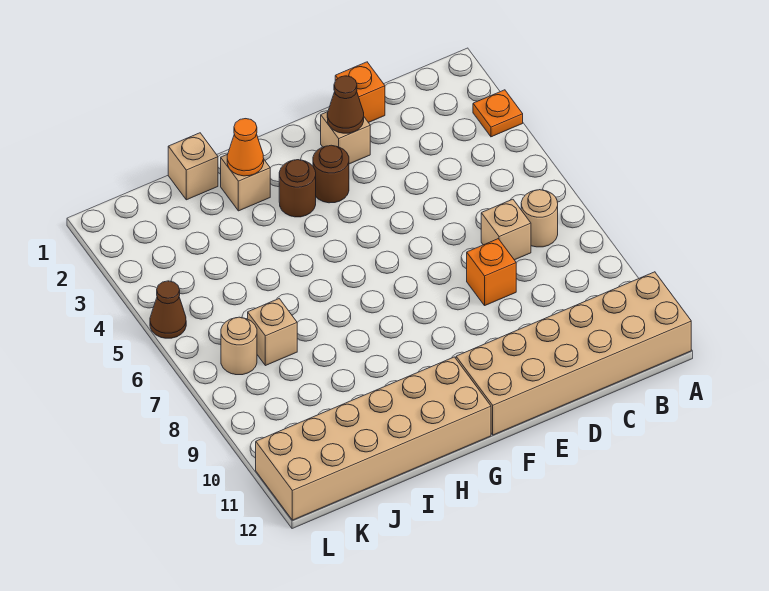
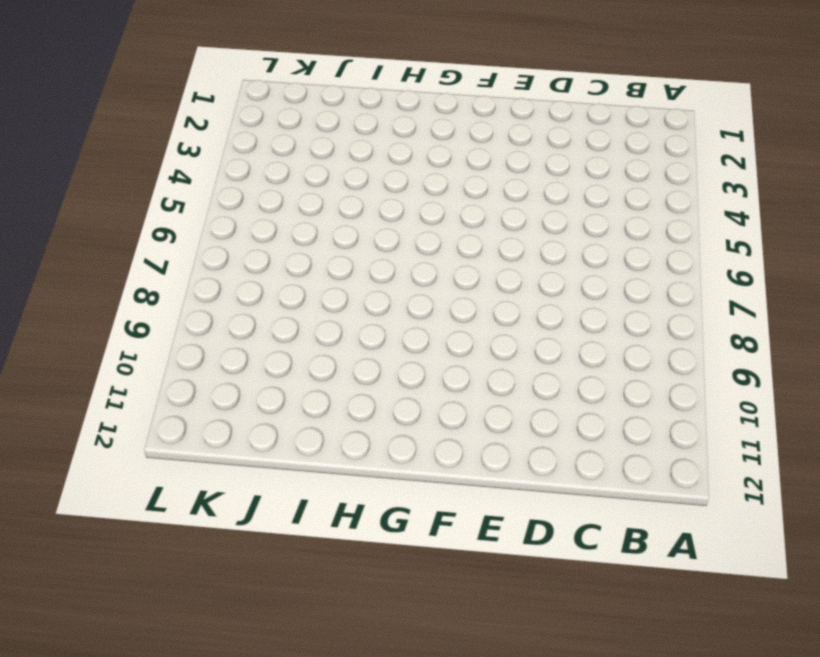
none -> orange plate A3 level 1
none -> tan brick A11:F12 level 1
none -> tan round brick B7 level 1

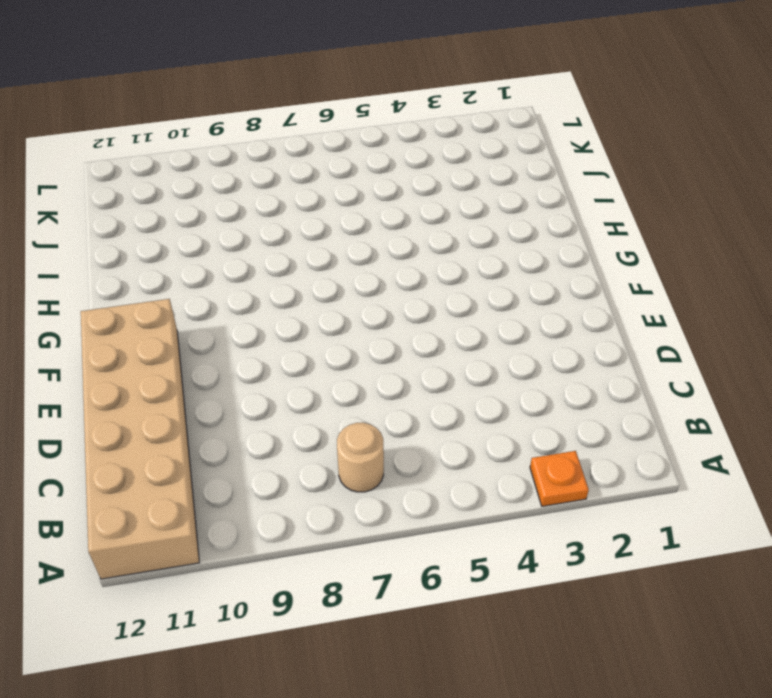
none -> tan brick C7 level 1
none -> orange brick D1 level 1
none -> orange brick D8 level 1

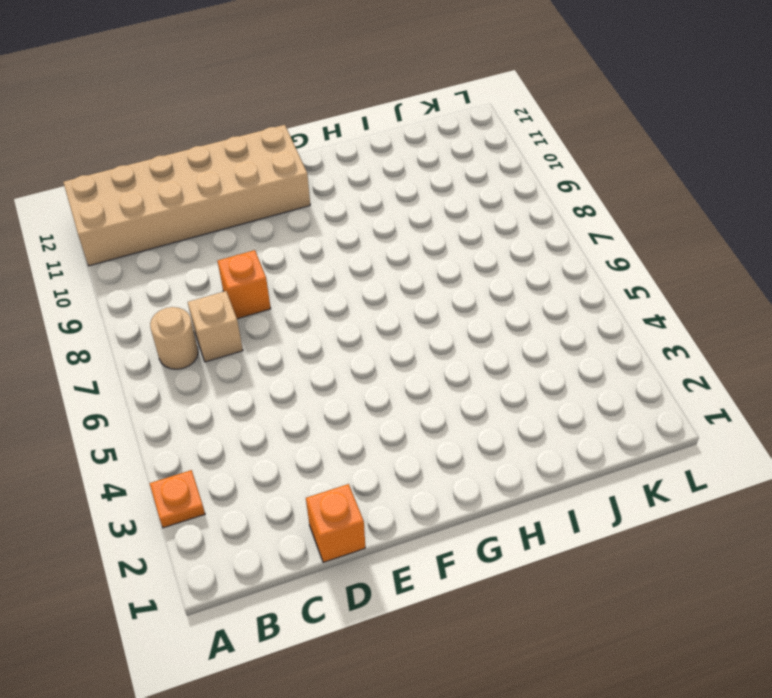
none -> tan brick E2 level 1
none -> brown round brick F3 level 1
none -> brown round brick G3 level 1

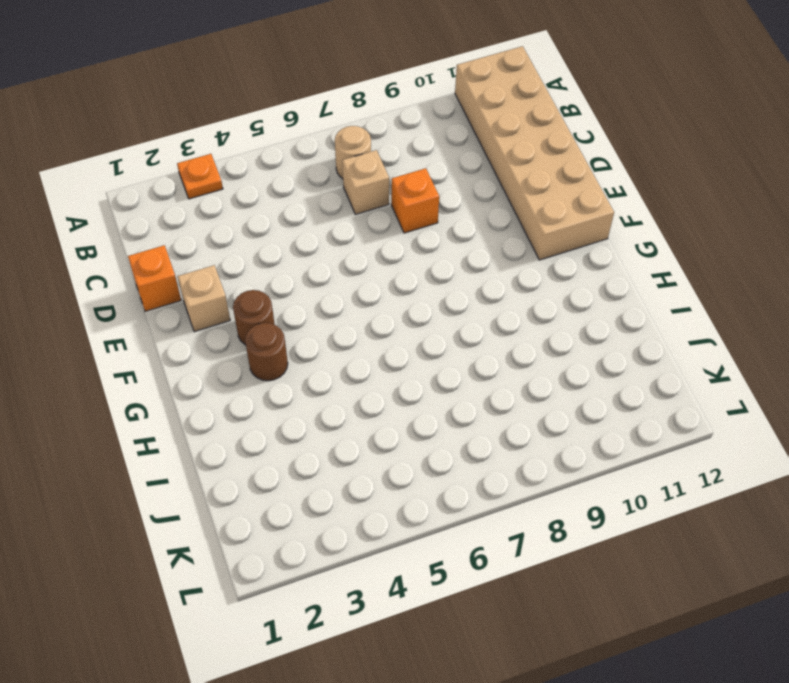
none -> tan brick G11:L12 level 1
none -> tan brick H2 level 1
none -> tan brick I1 level 1

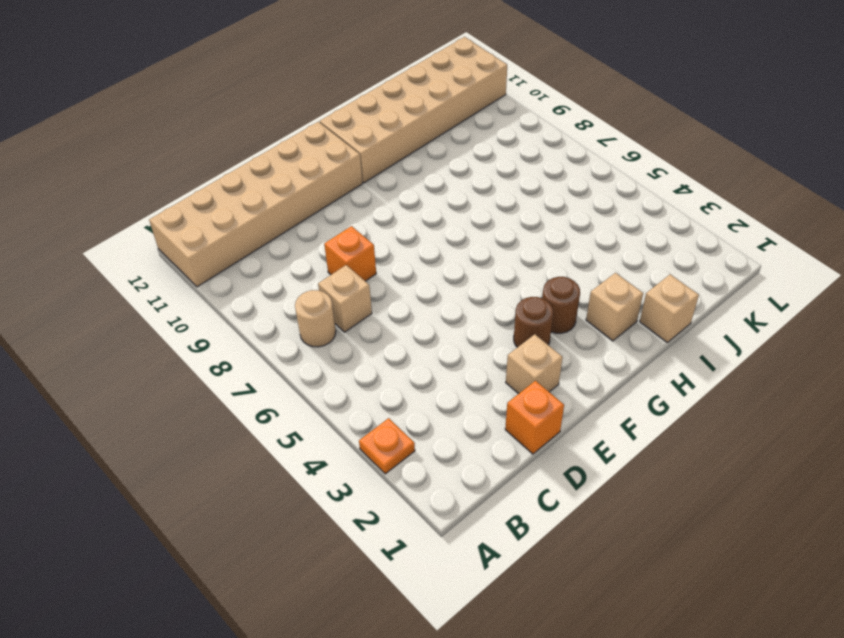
none -> tan brick J7 level 1
none -> tan round brick K7 level 1
none -> brown cone L5 level 1

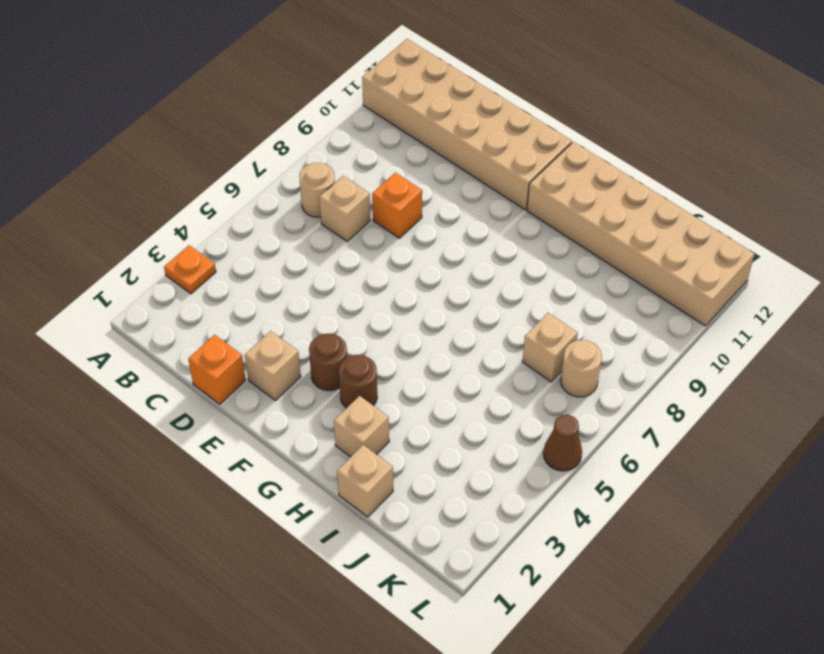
none -> brown cone E2 level 2
none -> orange cone H2 level 2

